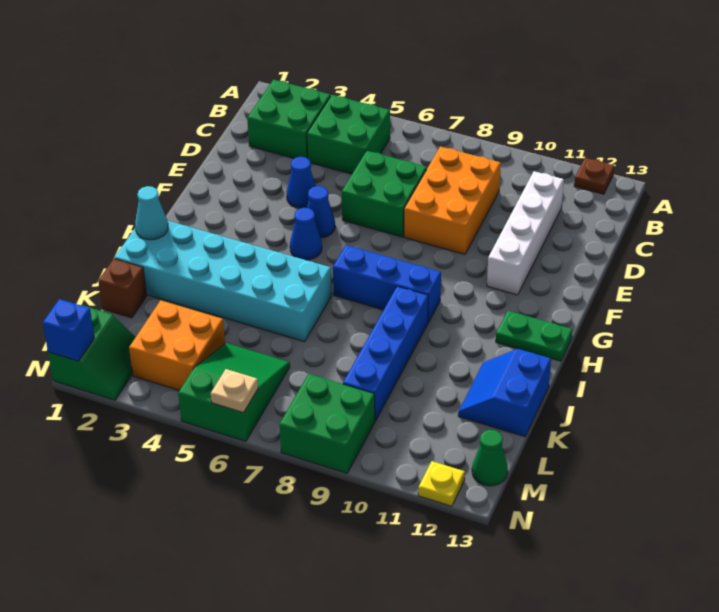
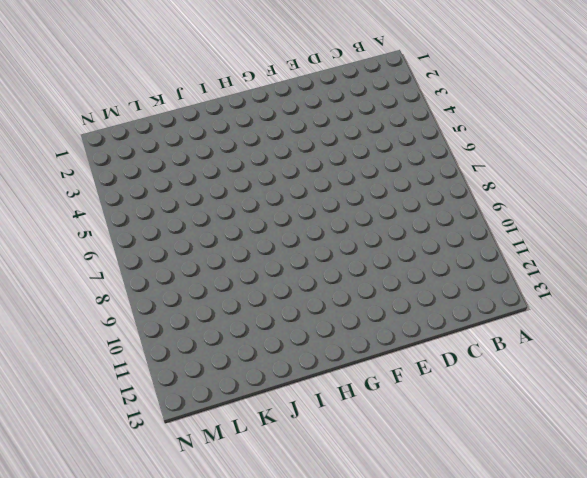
none -> brown plate A12 level 1
none -> green brick B2:C3 level 1
none -> green brick B4:C5 level 1

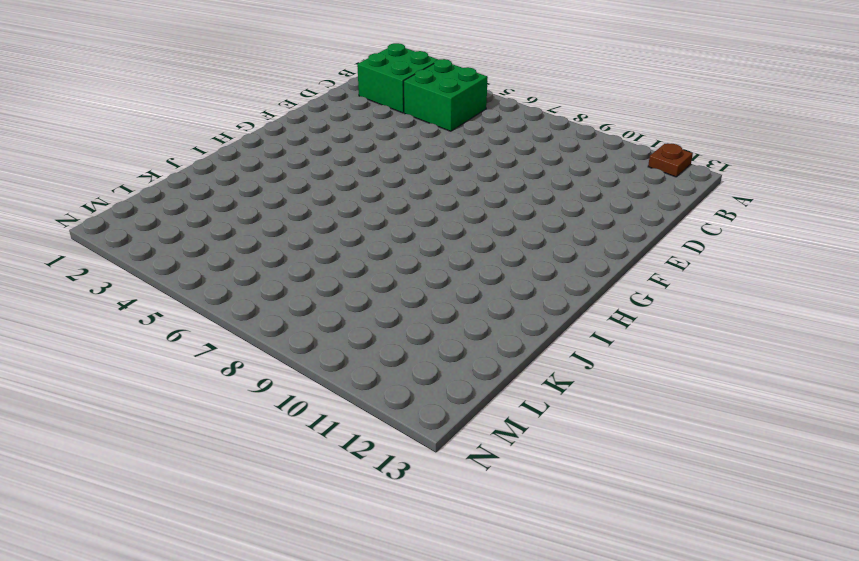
none -> orange brick C8:E9 level 1
none -> white brick C11:F11 level 1
none -> green brick D6:E7 level 1

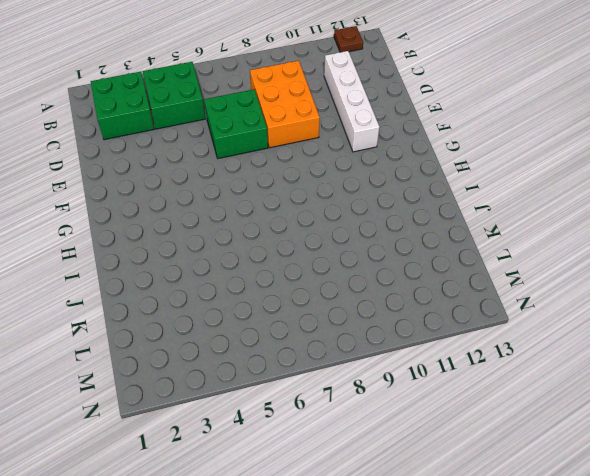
none -> blue cone E4 level 1
none -> blue cone F5 level 1
none -> blue cone G5 level 1

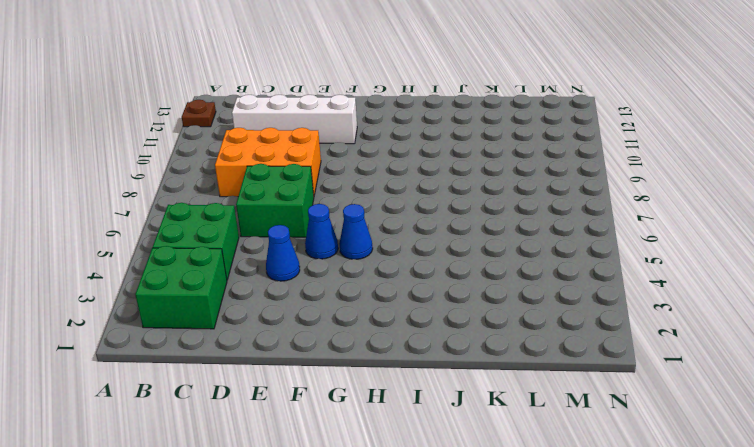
none -> blue brick H7:H9 level 1
none -> green plate H12:H13 level 1
none -> cyan brick I1:J6 level 1

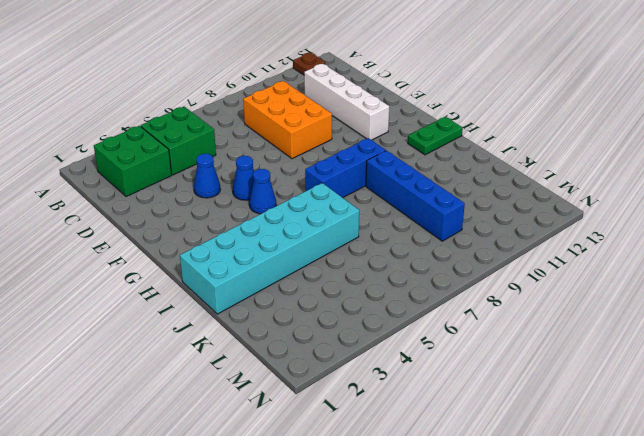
none -> green brick D6:E7 level 1
none -> blue slope J12:K13 level 1 top 13
none -> brown brick K1 level 1

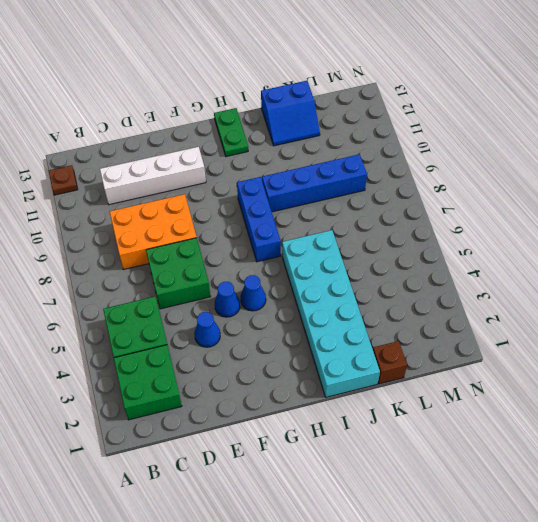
none -> orange brick L3:M4 level 1
none -> green slope L5:N6 level 1 top N
none -> green slope M1:N2 level 1 top 1

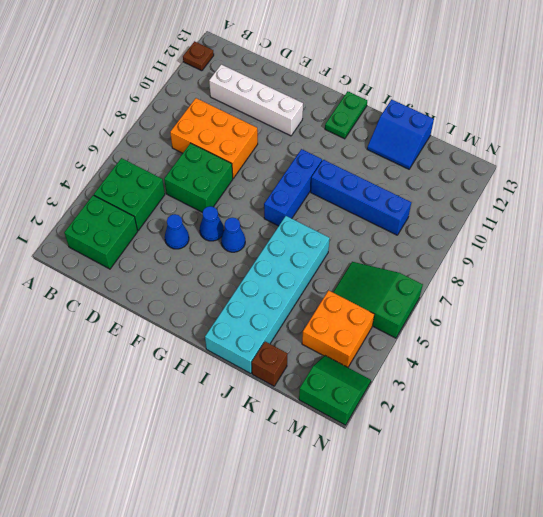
none -> green brick M8:N9 level 1
none -> green cone M13 level 1
none -> yellow plate N12 level 1

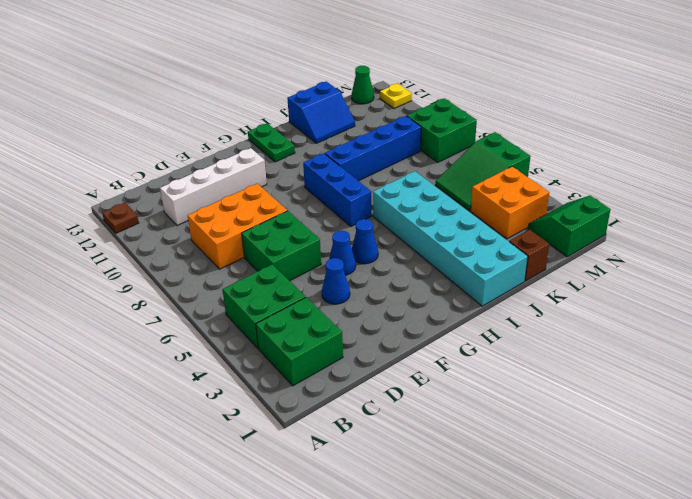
none -> cyan cone I1 level 2
none -> blue brick N1 level 2
none -> tan plate N6 level 2

